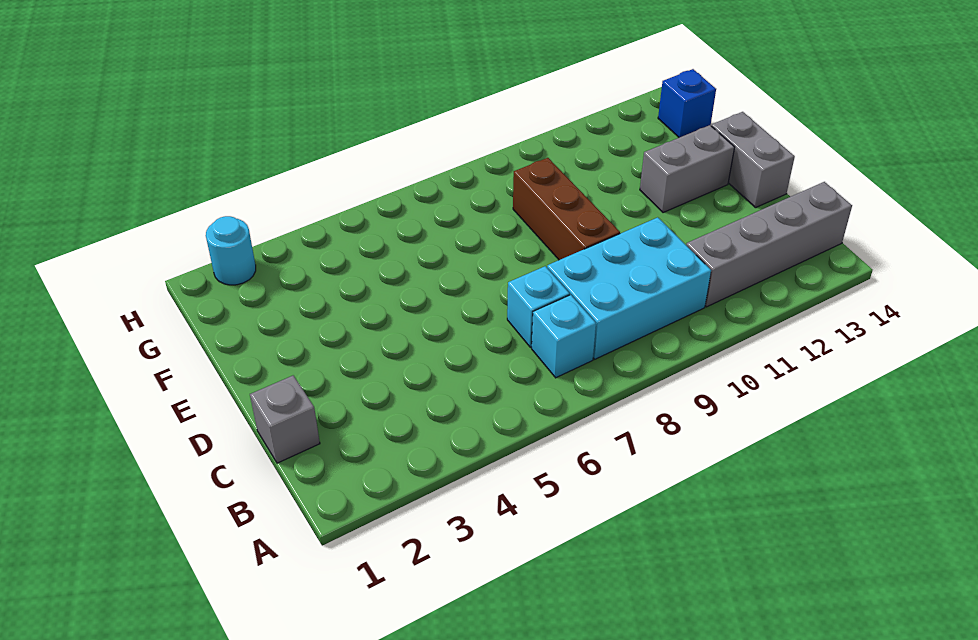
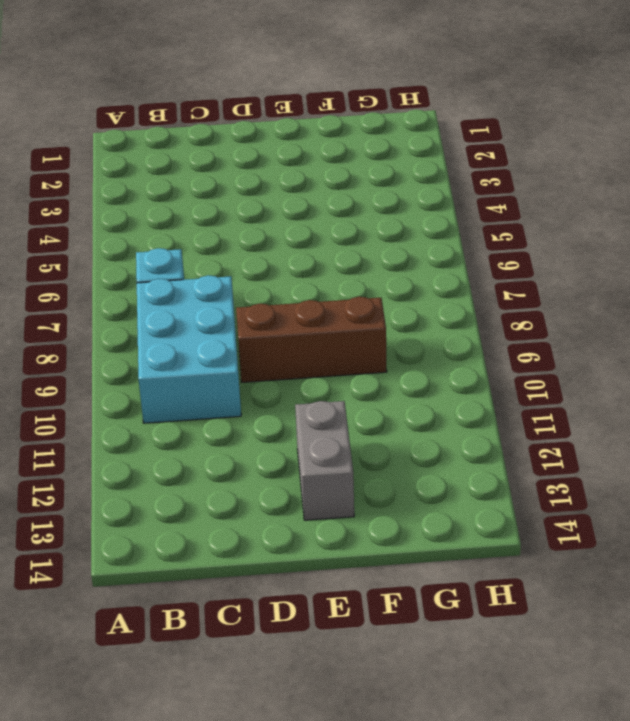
none -> grey brick B11:B14 level 1
none -> grey brick C1 level 1

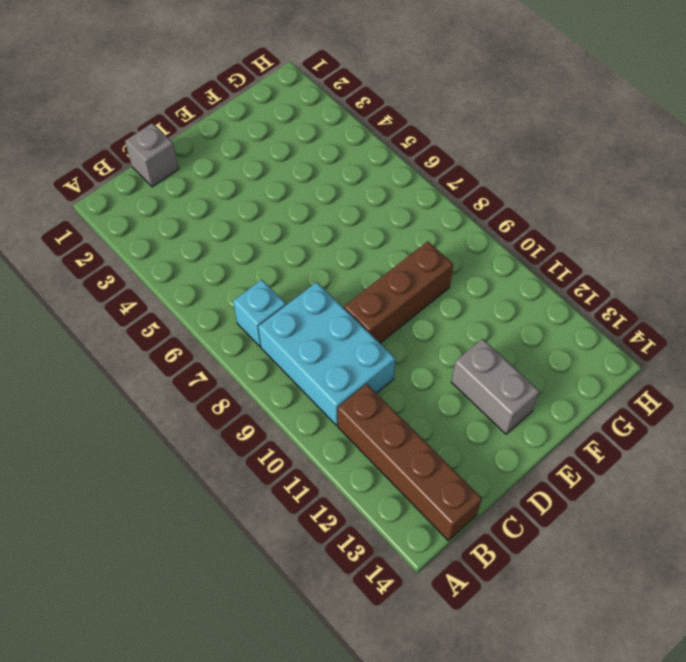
brown brick B11:B14 level 1 -> grey brick B11:B14 level 1
none -> cyan brick C7 level 1
none -> grey brick D14:E14 level 1

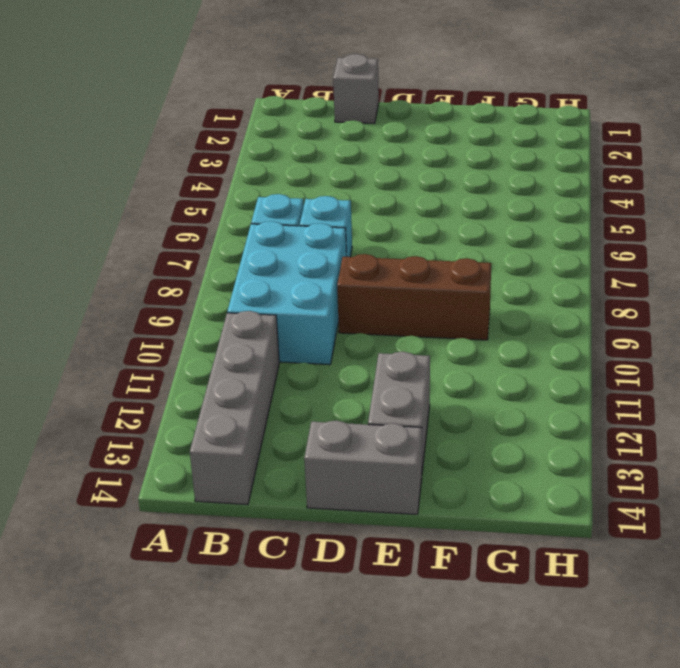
none -> blue brick G14 level 1
none -> cyan round brick H2 level 1

